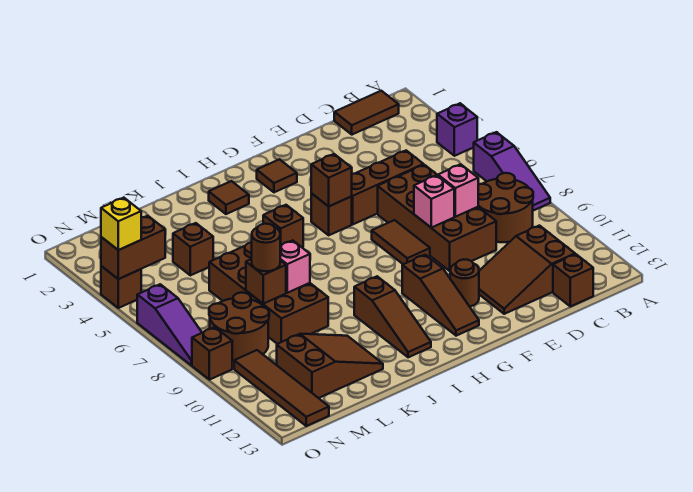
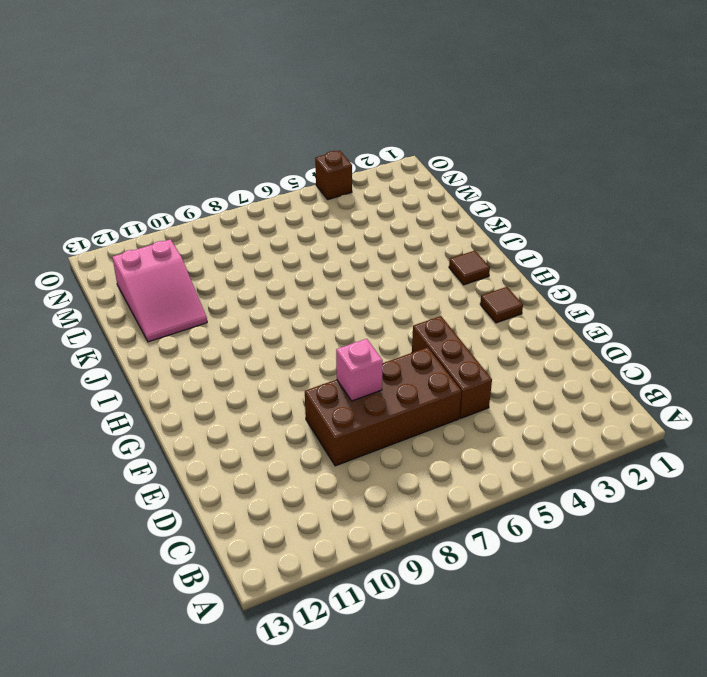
pink slope K11:M12 level 1 top M -> brown slope K11:M12 level 1 top M
none -> purple brick A4 level 1
none -> purple slope A6:A8 level 1 top 6
none -> brown tile B1:C1 level 1
none -> brown round brick B8:C9 level 1

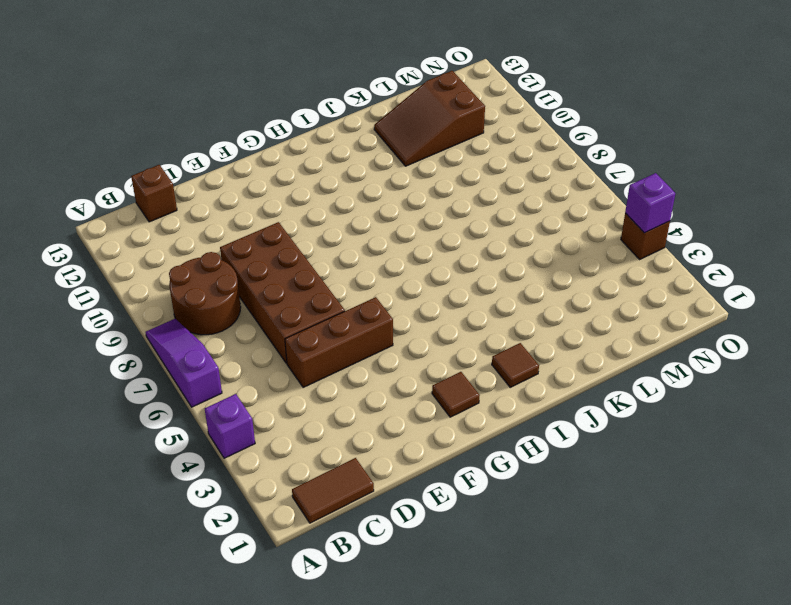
purple brick O4 level 2 -> brown brick N4:O4 level 2
none -> brown slope C11:E12 level 1 top C
none -> brown tile F7:F8 level 1
none -> brown round brick F11 level 1
none -> brown brick G5 level 1

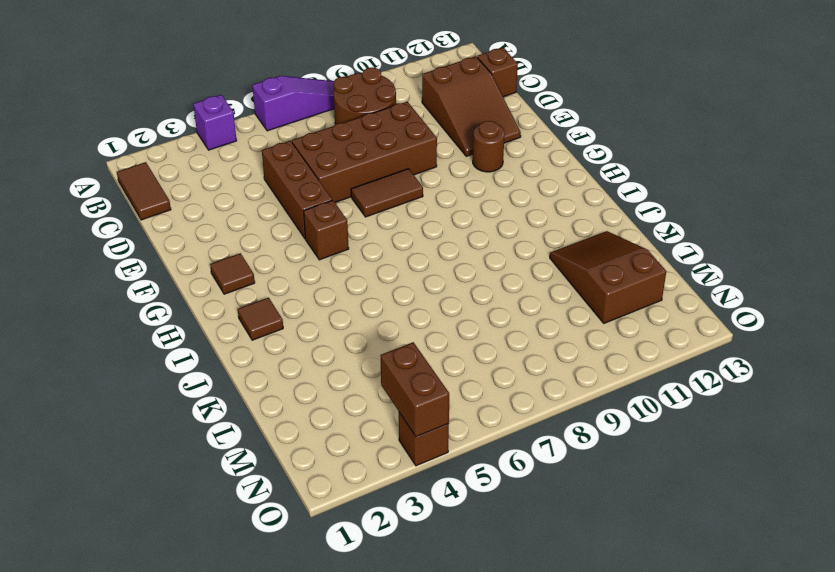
none -> brown slope G10:G12 level 1 top 10
none -> brown brick I5 level 1
none -> brown slope I10:I12 level 1 top 10
none -> brown brick K6:L9 level 1

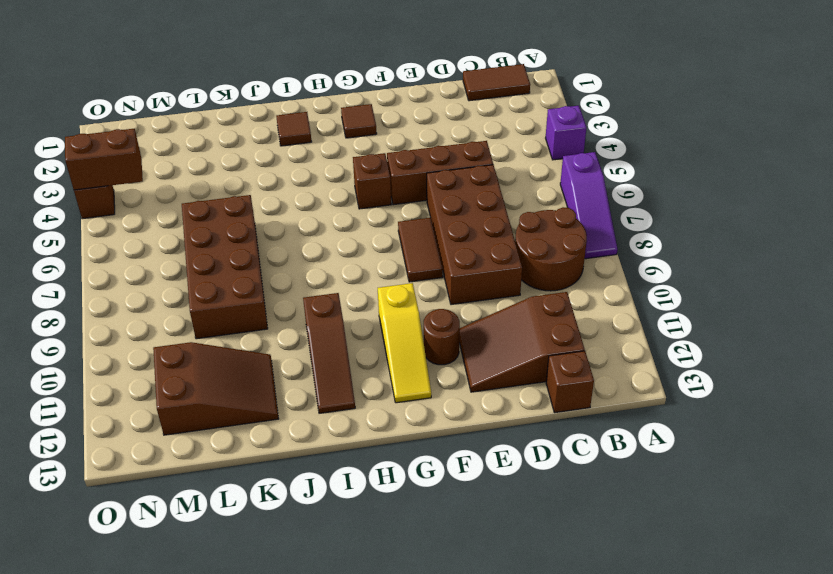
yellow slope G10:G12 level 1 top 10 -> brown slope G10:G12 level 1 top 10
none -> brown brick I5 level 1
none -> brown brick L4 level 1
none -> brown round brick M8:N9 level 1
none -> brown tile N10:N13 level 1

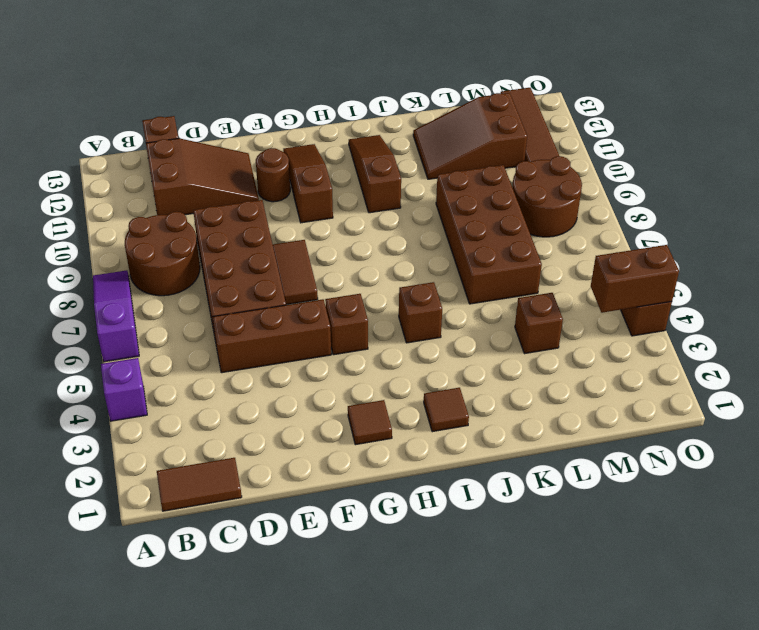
none -> purple slope O6:O8 level 1 top 6
none -> brown brick O9 level 1
none -> pink brick D8 level 2
none -> pink brick E8 level 2

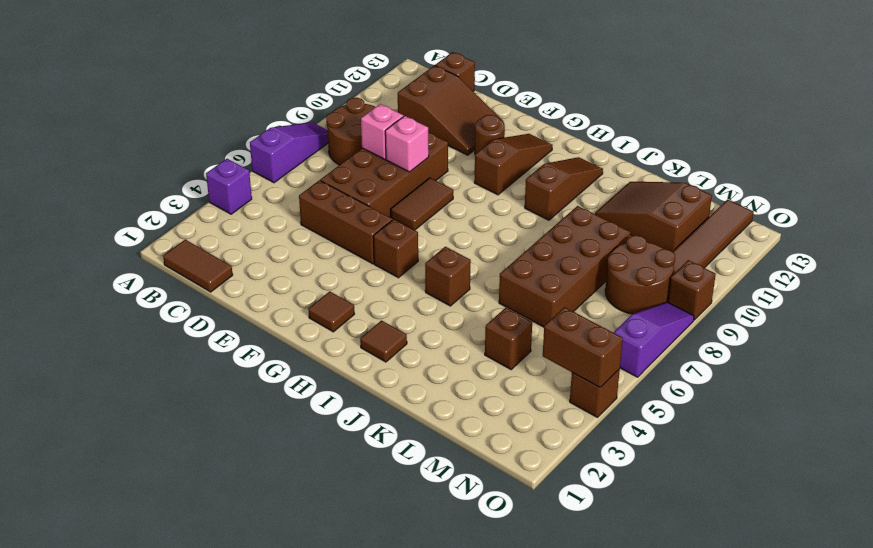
none -> brown brick G5 level 2
none -> pink brick K8 level 2
none -> brown brick L8 level 2
none -> brown round brick L8 level 3

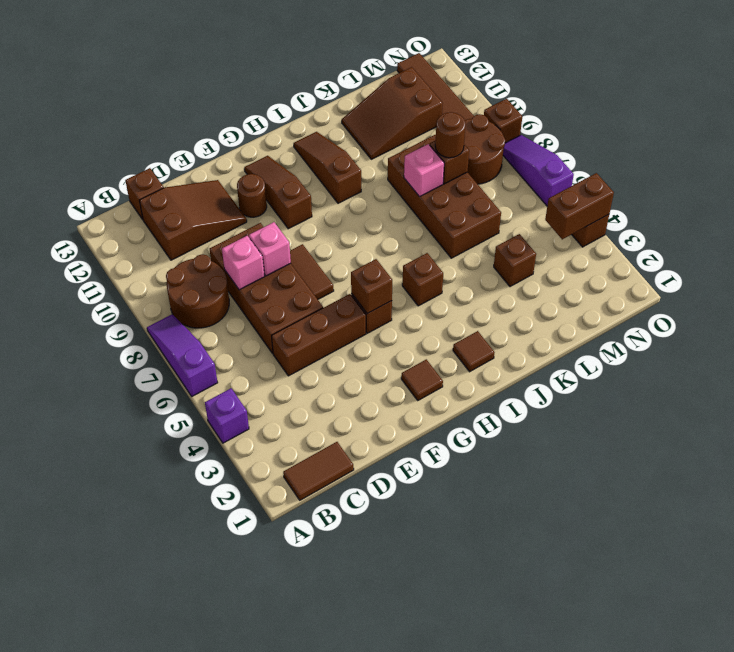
none -> yellow brick O4 level 3

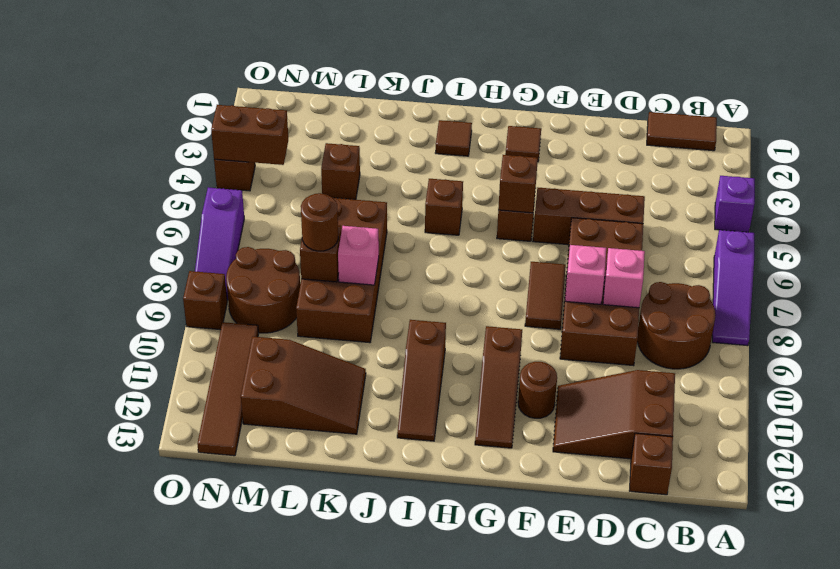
none -> yellow brick O4 level 3

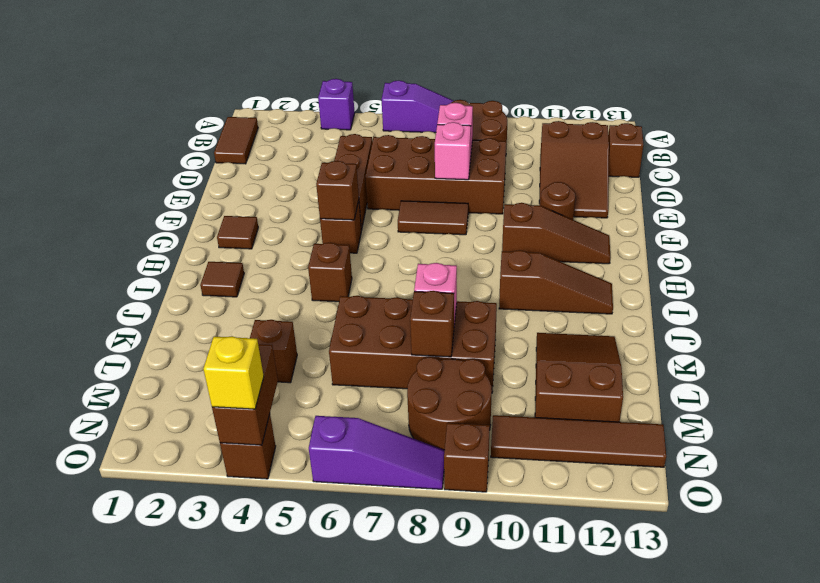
none -> brown round brick L8 level 3

